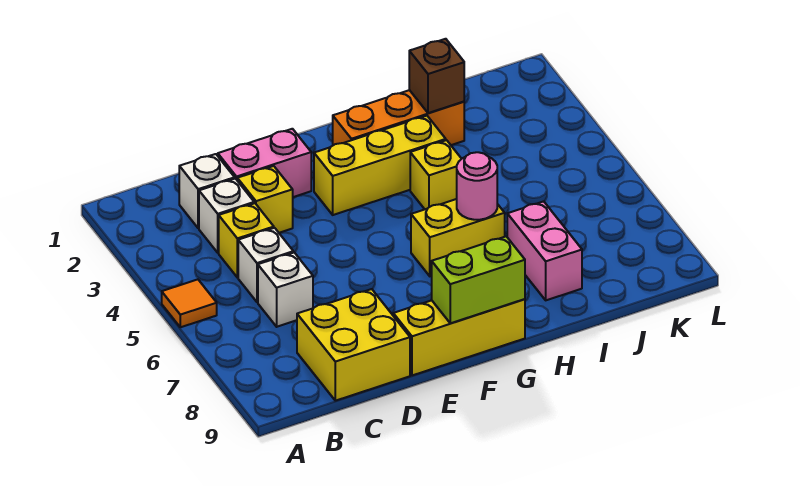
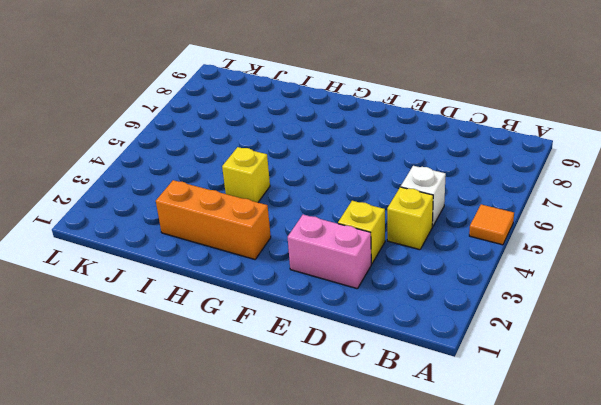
none -> white brick C2 level 1
none -> white brick C3 level 1
none -> white brick C6 level 1

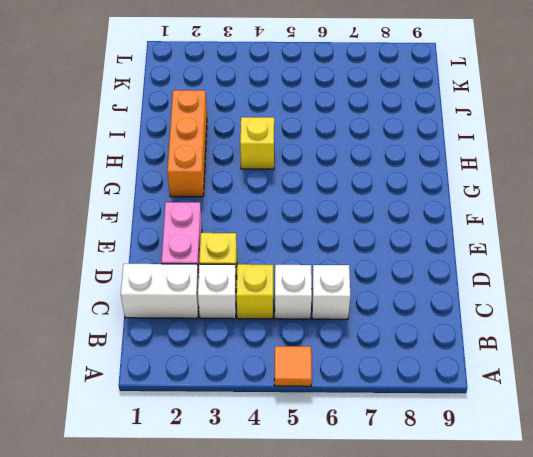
white brick C1:C2 level 1 -> white brick C2 level 1
none -> yellow brick C8:D9 level 1
none -> yellow brick E9:G9 level 1
none -> yellow brick F3:H3 level 1

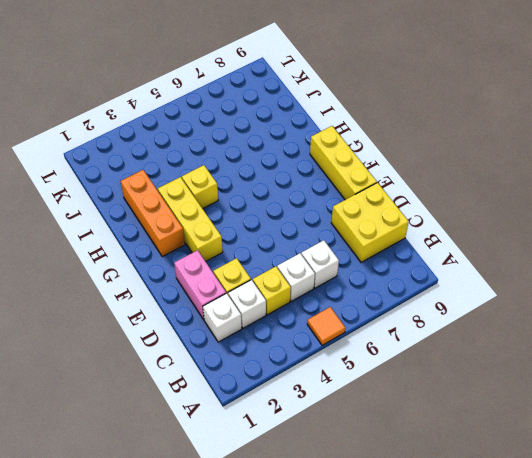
none -> yellow brick G6:H6 level 1
none -> pink brick I7:I8 level 1
none -> lime brick F9:G9 level 2

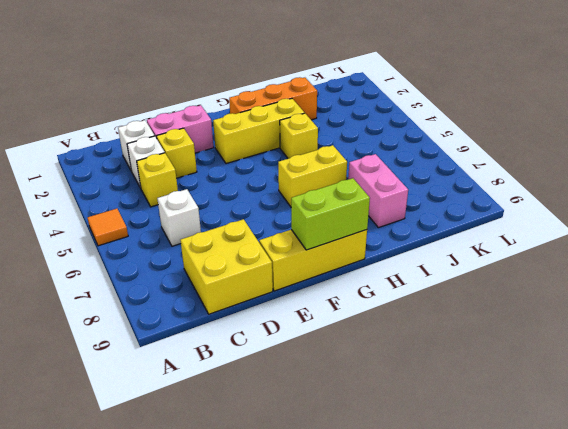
none -> white brick C5 level 1
none -> pink round brick H6 level 2
none -> brown brick I2 level 2

